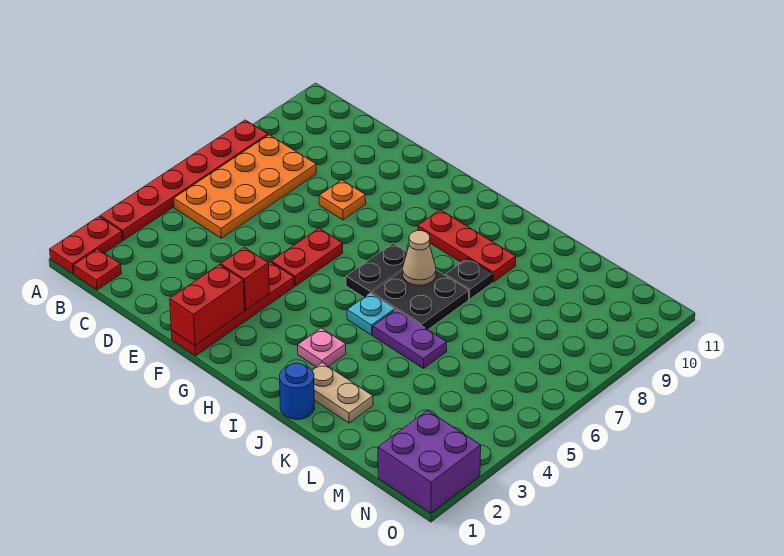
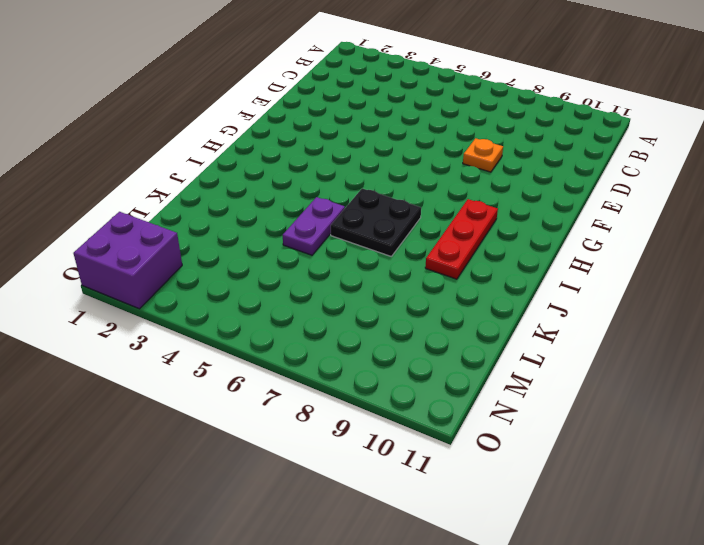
none -> red plate A1:A2 level 1
none -> red plate A3:A8 level 1
none -> red plate B1 level 1

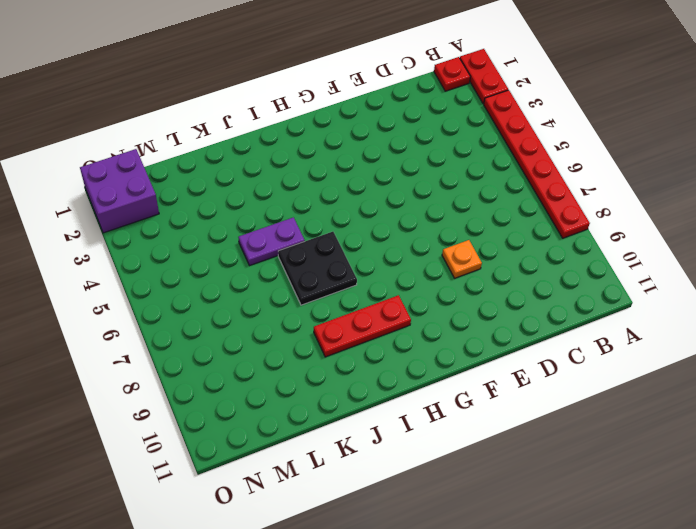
none -> orange plate B5:C8 level 1
none -> red plate F1:F4 level 1
none -> red plate F5:F6 level 1

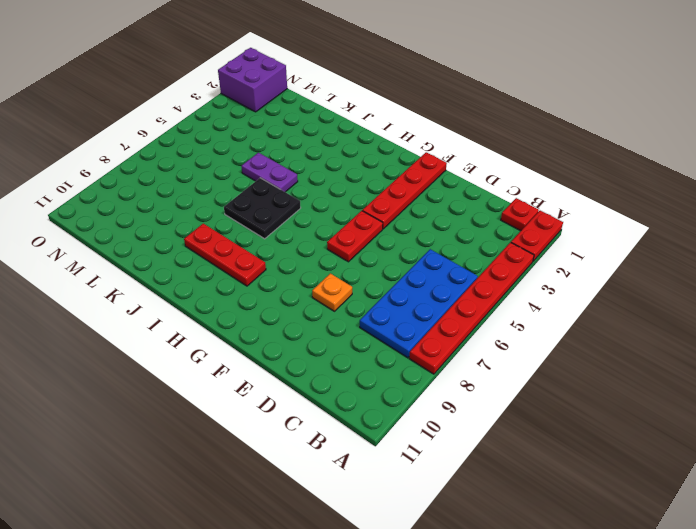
blue plate B5:C8 level 1 -> orange plate B5:C8 level 1
none -> black plate H6:H7 level 1
none -> pink plate I3 level 1
none -> cyan plate I5 level 1

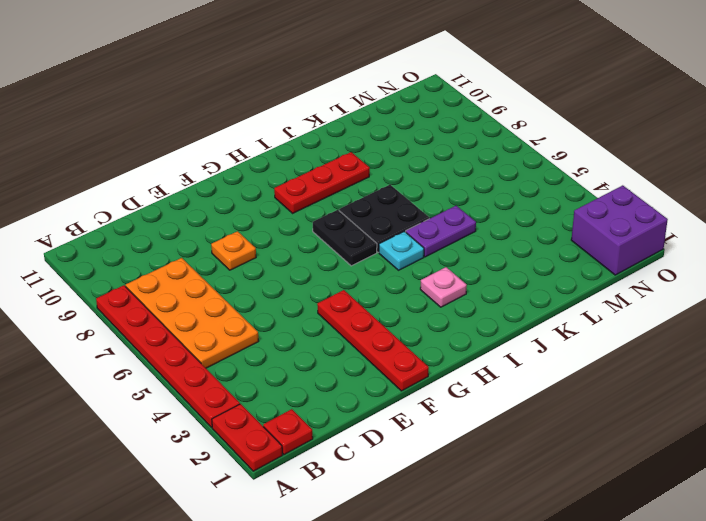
none -> red plate F5:F6 level 1
none -> blue round brick J1 level 1
none -> tan plate J2:K2 level 1

